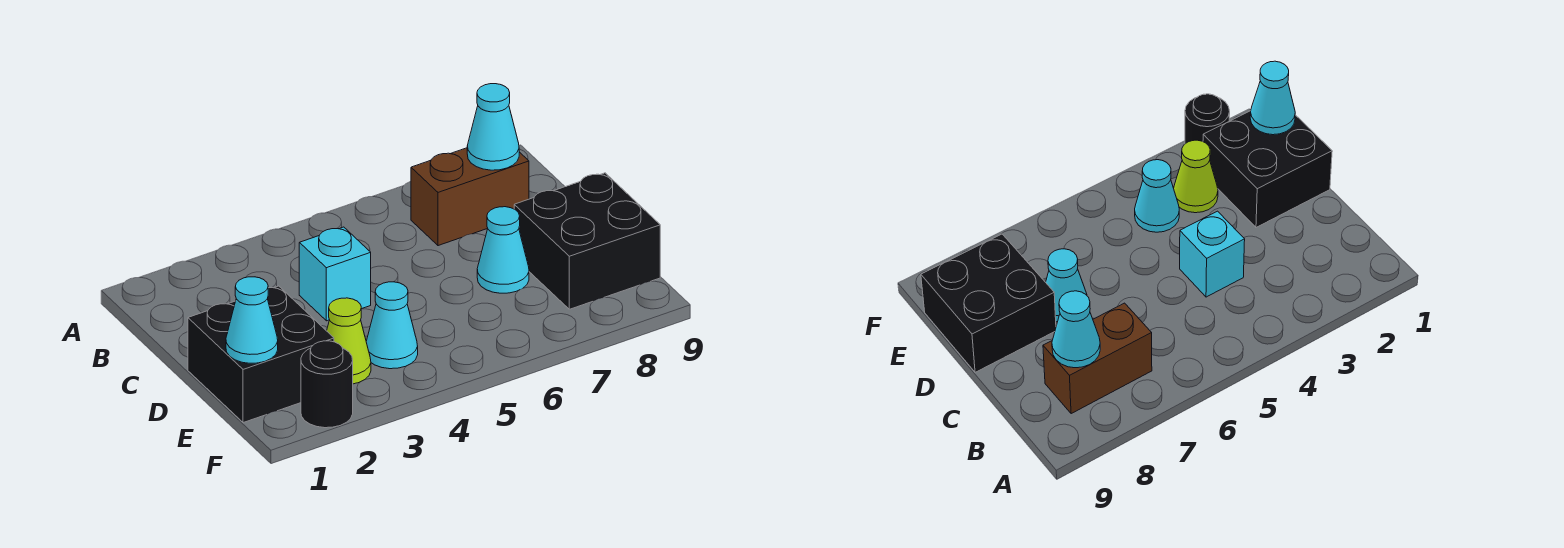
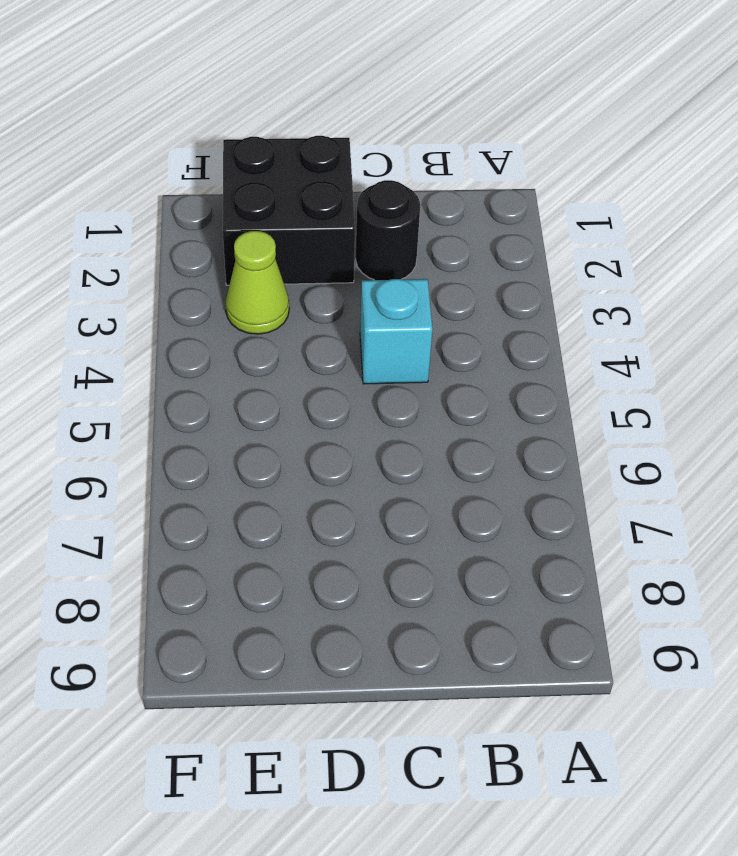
black round brick C2 level 1 -> black round brick F2 level 1
none -> brown brick B7:B8 level 1
none -> cyan cone D7 level 1

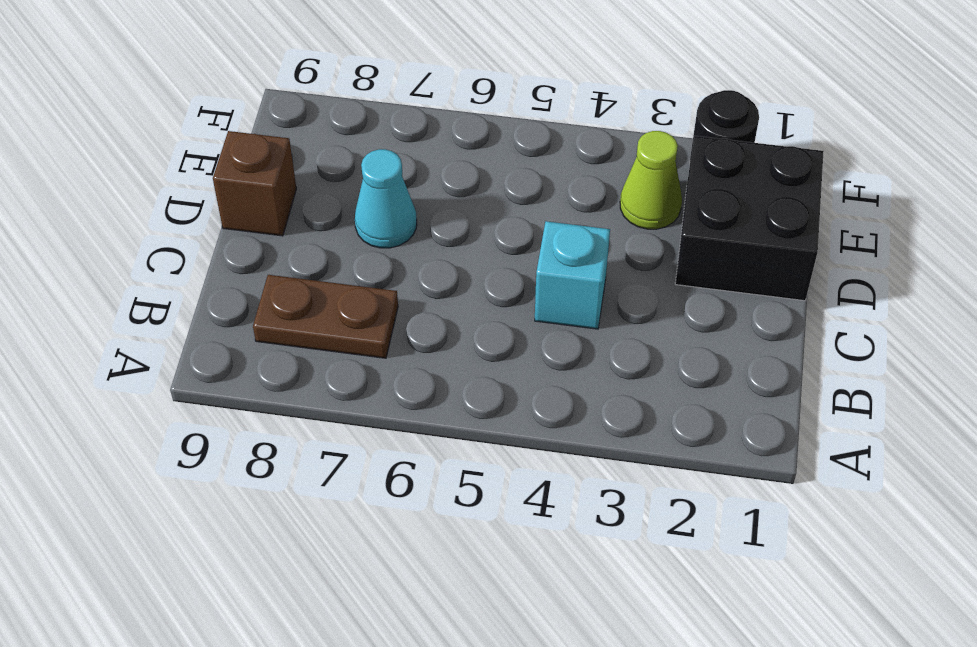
brown plate B7:B8 level 1 -> brown brick B7:B8 level 1
brown brick D9 level 1 -> black brick D8:E9 level 1
none -> cyan cone E4 level 1
none -> cyan cone B8 level 2

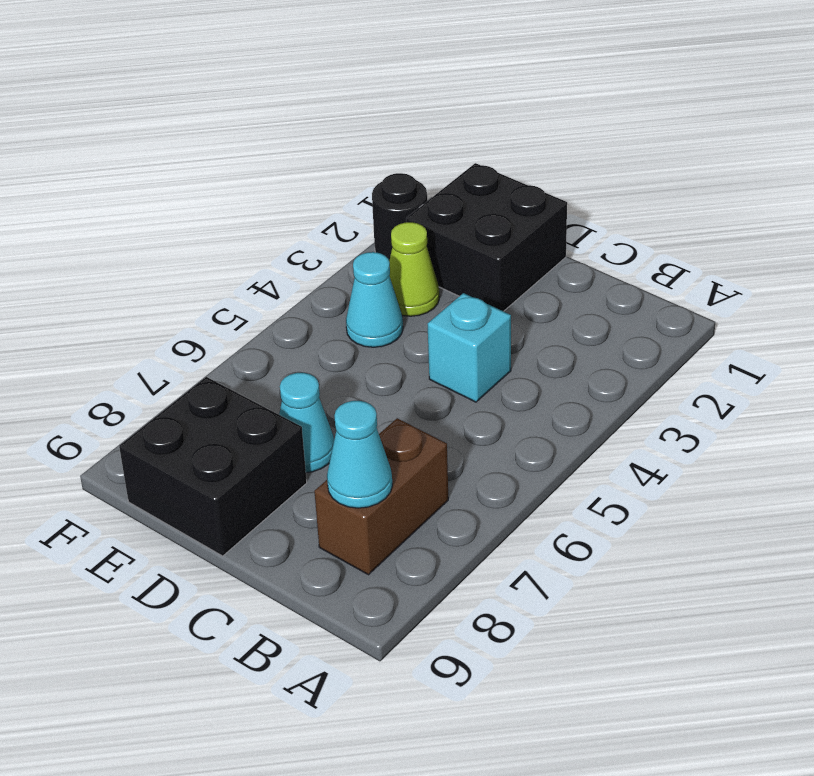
none -> cyan cone E1 level 2

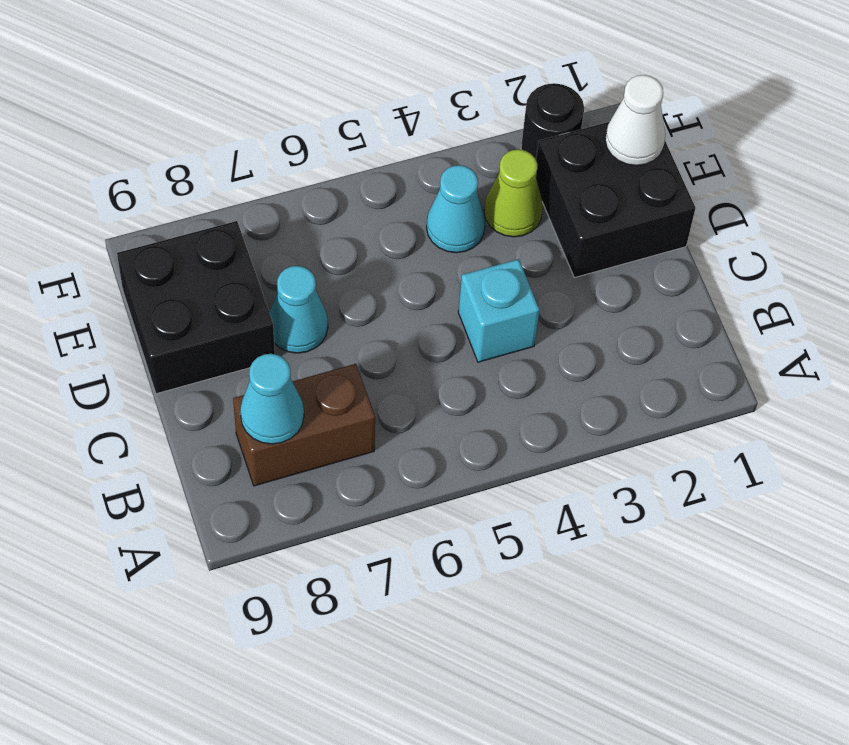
white cone E1 level 2 -> cyan cone E1 level 2

